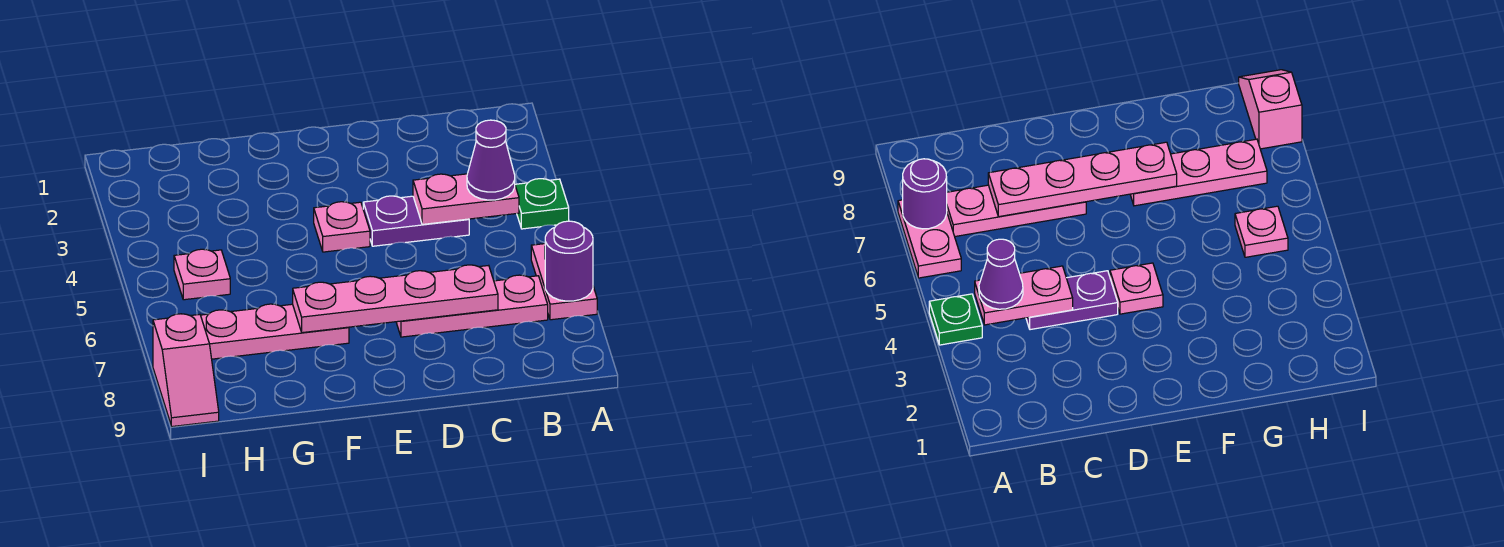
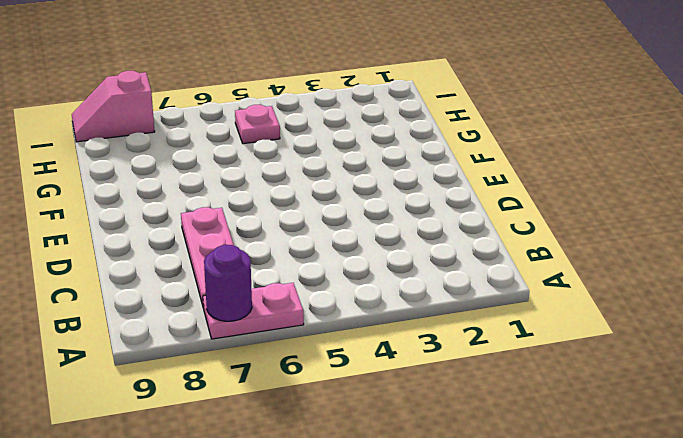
none -> green plate A4 level 1
none -> purple plate C4:D4 level 1
none -> pink plate E4 level 1

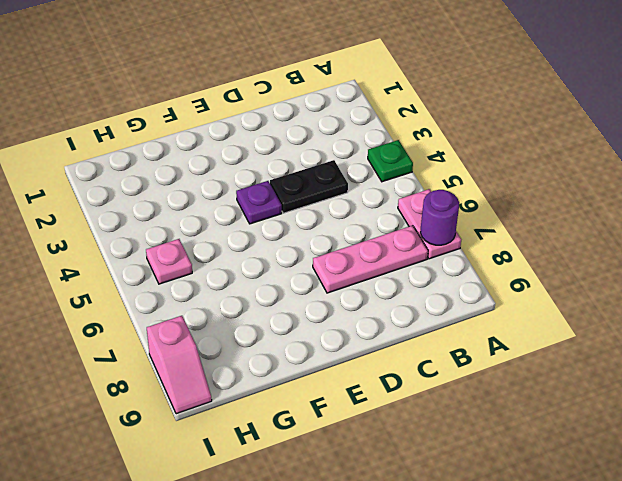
black plate C4:D4 level 1 -> purple plate C4:D4 level 1
purple plate E4 level 1 -> pink plate E4 level 1
none -> pink plate F7:H7 level 1
none -> pink plate B4:C4 level 2
none -> pink plate C7:F7 level 2

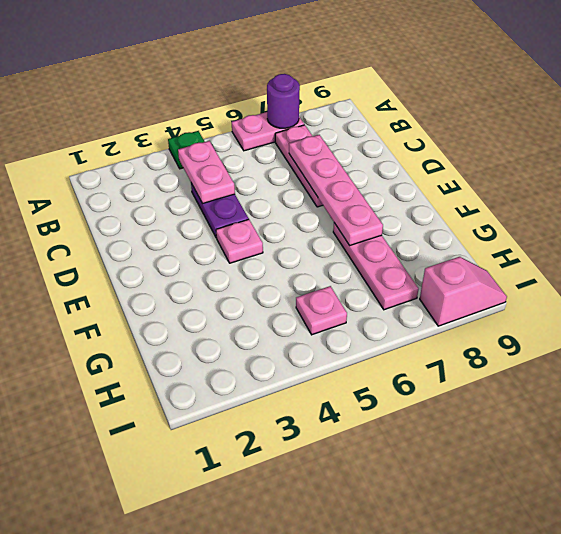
none -> purple cone B4 level 3

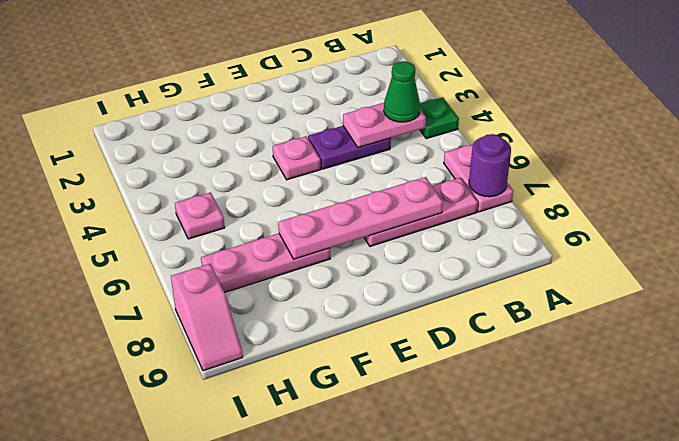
green cone B4 level 3 -> purple cone B4 level 3

